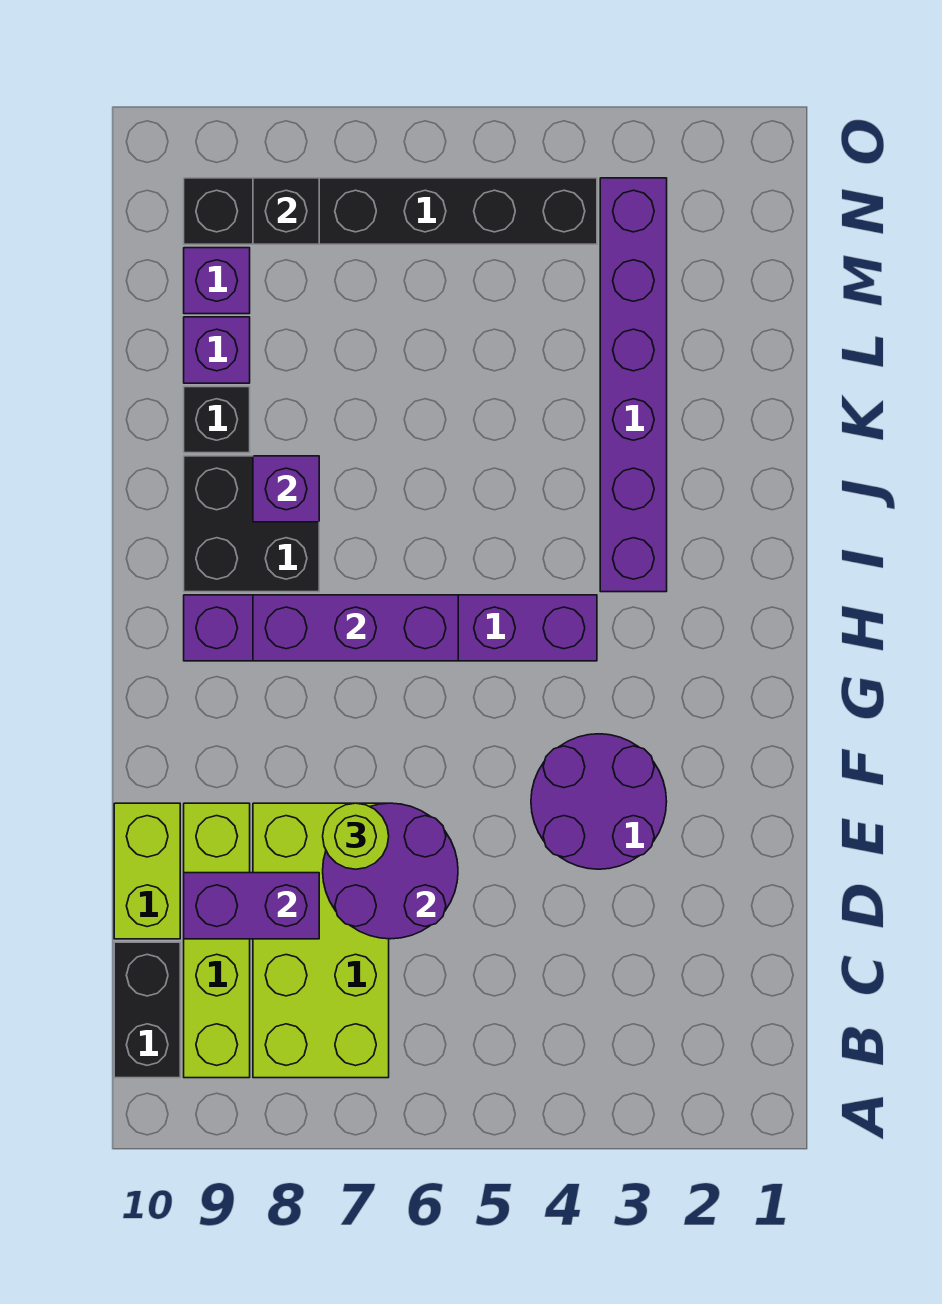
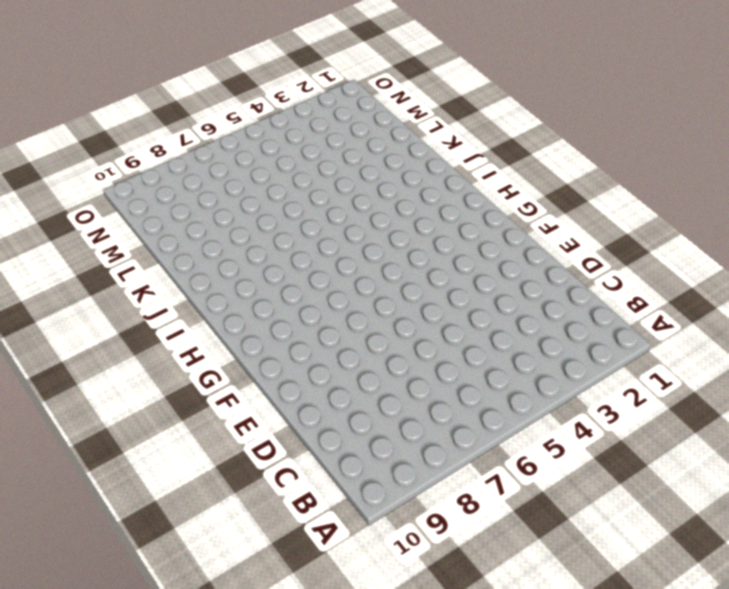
none -> lime brick B7:E8 level 1
none -> lime brick B9:E9 level 1
none -> black brick B10:C10 level 1

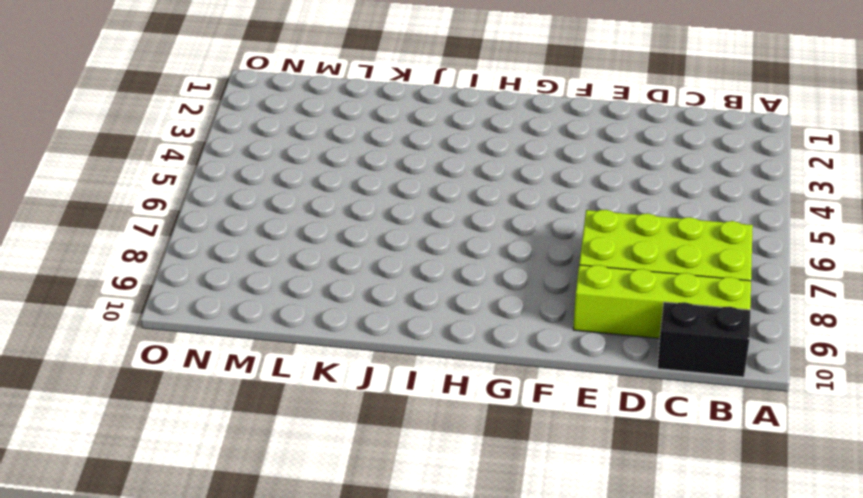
none -> lime brick D10:E10 level 1
none -> purple round brick E3:F4 level 1
none -> purple brick H4:H9 level 1

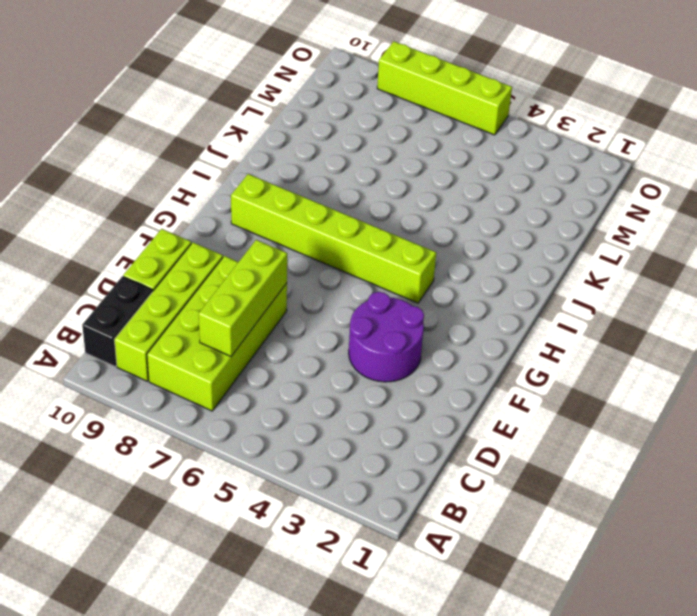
lime brick C7:E7 level 2 -> purple round brick D6:E7 level 2
lime brick H4:H9 level 1 -> purple brick H4:H9 level 1
lime brick O5:O8 level 1 -> none
none -> purple brick I3:N3 level 1
none -> black brick I8:J9 level 1
none -> black brick K9 level 1

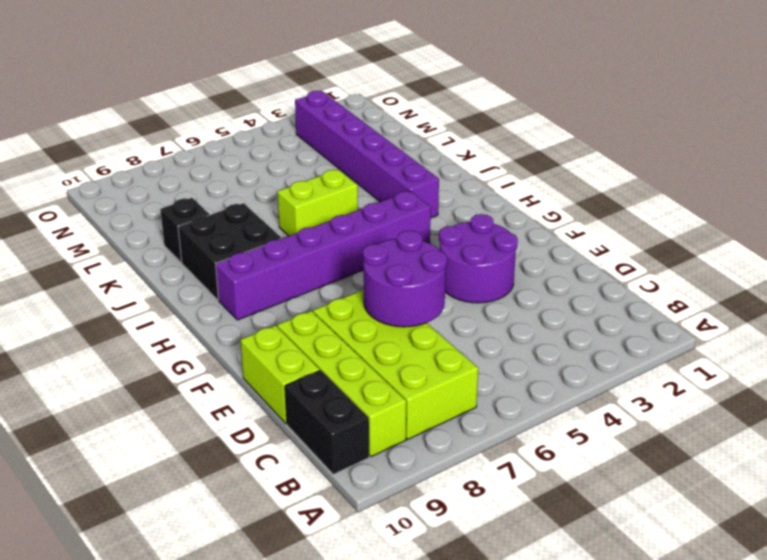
lime brick J5:J6 level 1 -> none
none -> purple brick L9 level 1
none -> purple brick M9 level 1
none -> black brick N4:N9 level 1

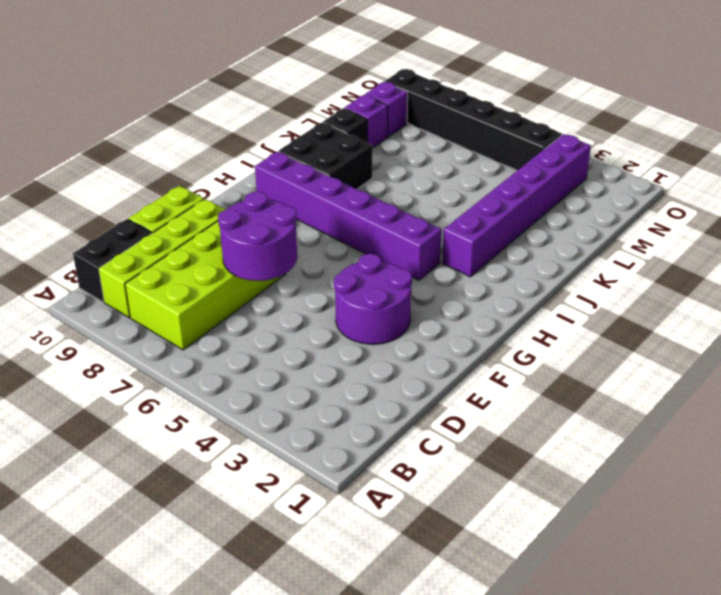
none -> purple brick D8:D9 level 2
none -> purple brick H6:H8 level 2
none -> purple brick J8 level 2

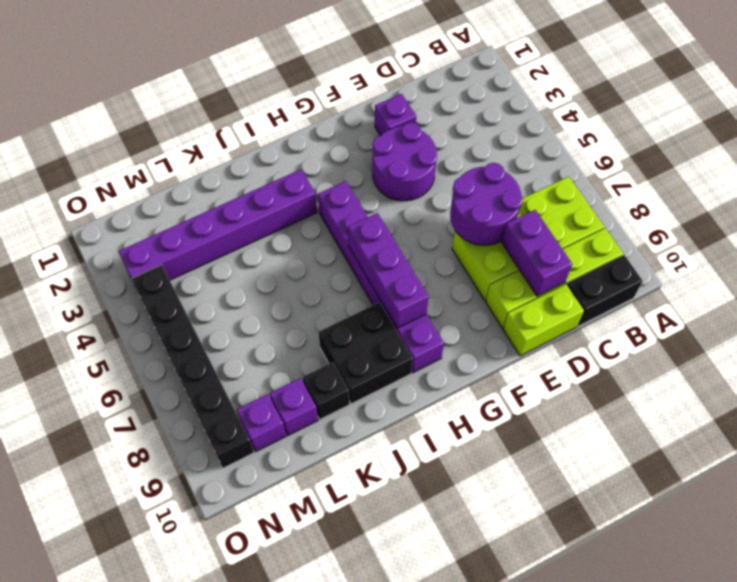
purple brick E2 level 1 -> purple brick J8 level 2
none -> black brick N8 level 2
none -> lime round brick E7 level 3

